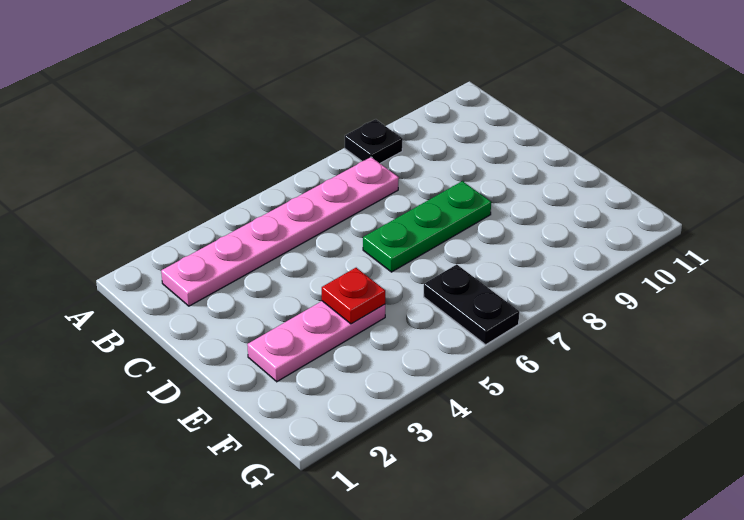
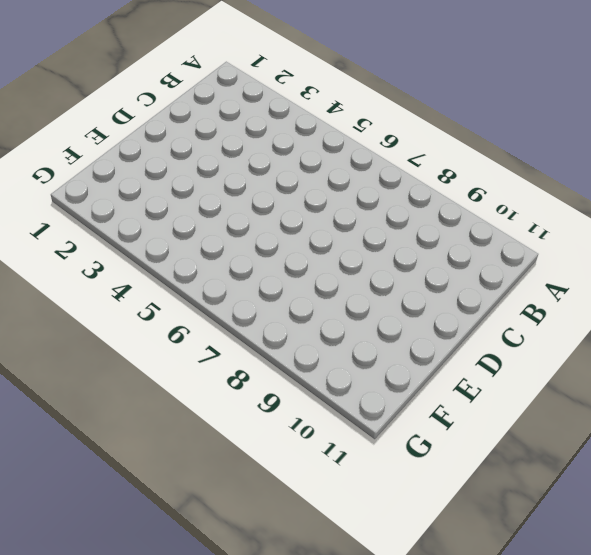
none -> black plate A8 level 1
none -> pink plate B2:B7 level 1

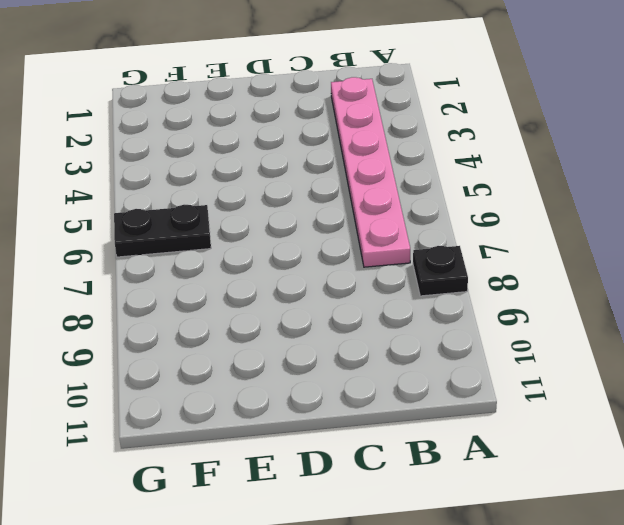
none -> green plate D6:D8 level 1
none -> pink plate E2:E4 level 1

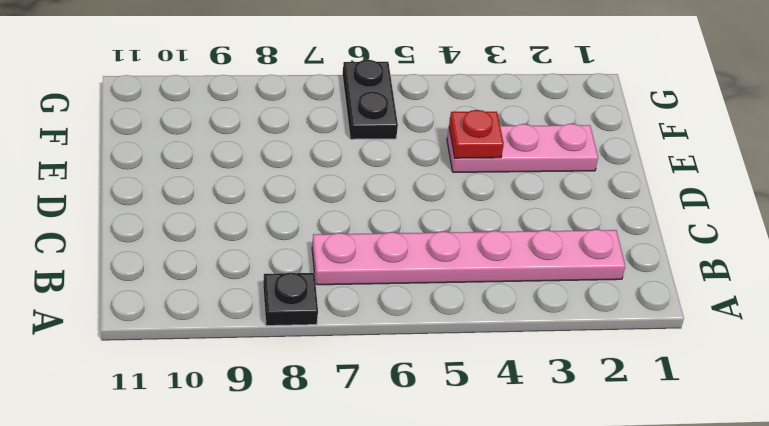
none -> green plate D6:D8 level 1

